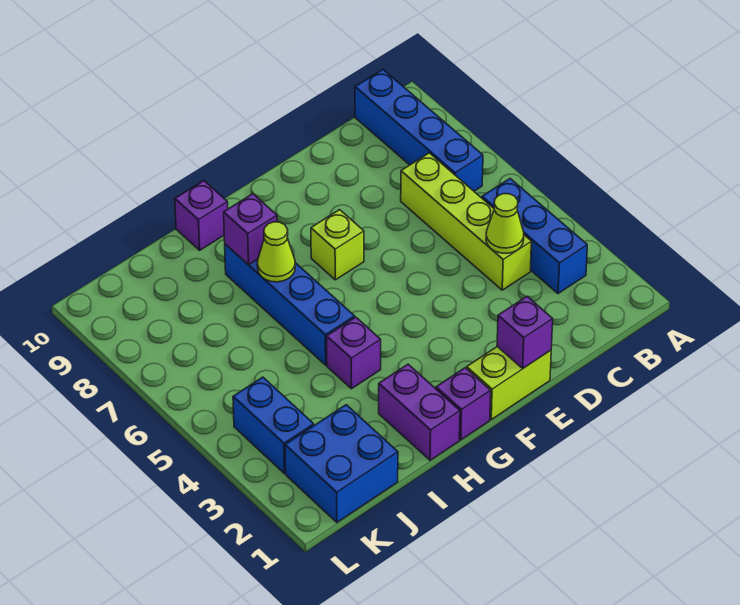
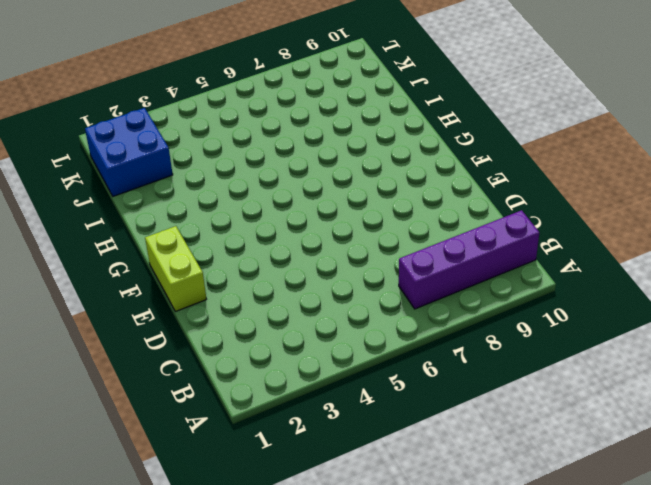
purple brick B7:B10 level 1 -> blue brick B7:B10 level 1
none -> blue brick B3:B5 level 1
none -> lime brick C4:C7 level 1
none -> lime brick F7 level 1

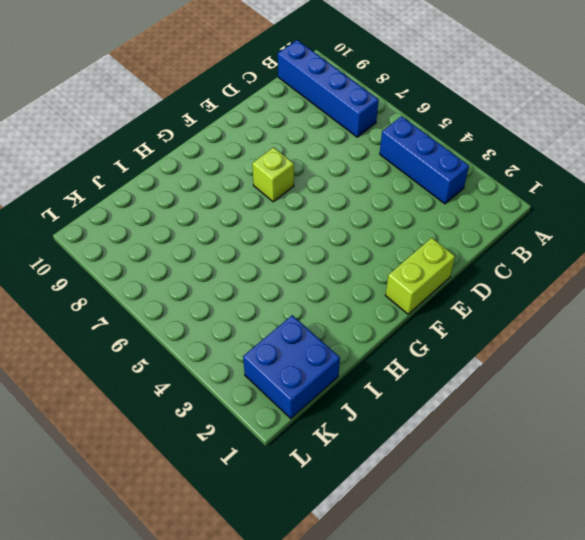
none -> lime brick C4:C7 level 1
none -> purple brick G1 level 1
none -> purple brick H1:H2 level 1

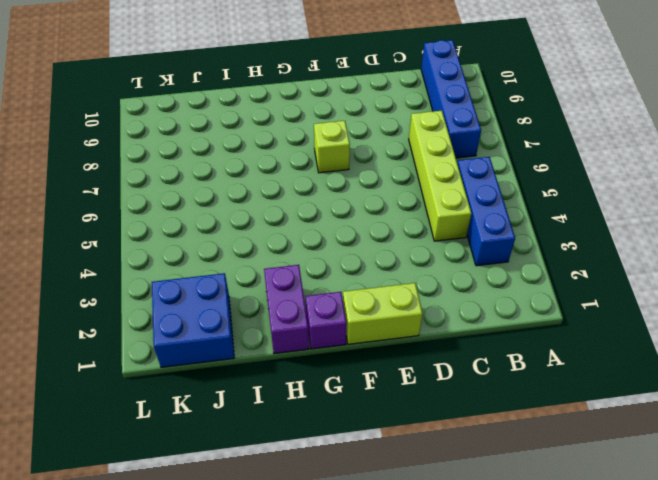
none -> purple brick H4 level 1
none -> blue brick H5:H8 level 1
none -> purple brick H10 level 1

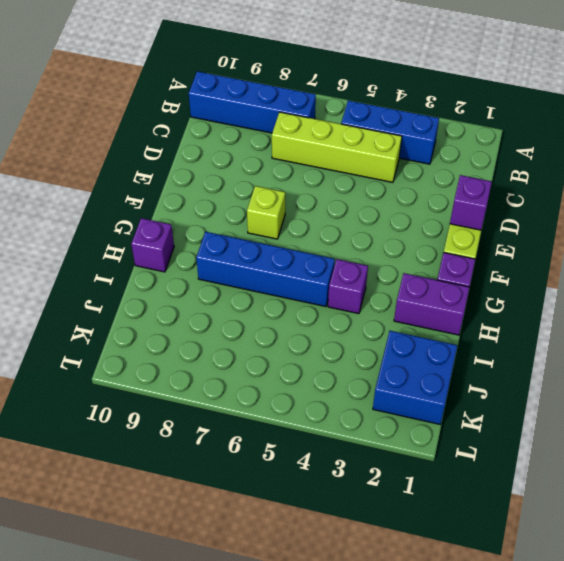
none -> blue brick K3:K4 level 1
none -> lime cone C4 level 2
none -> lime cone H7 level 2

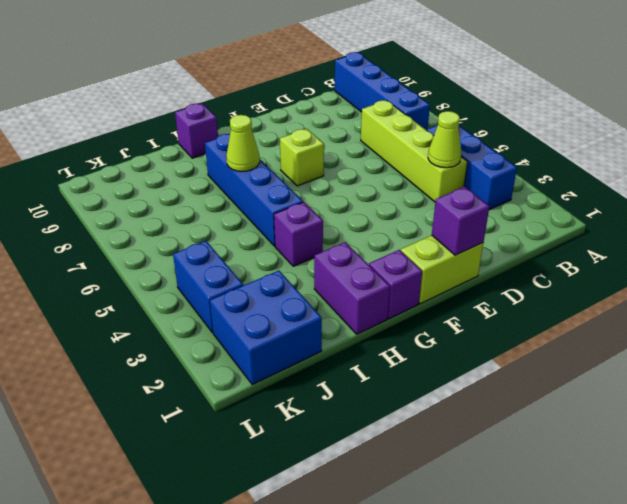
none -> purple brick H8 level 2

